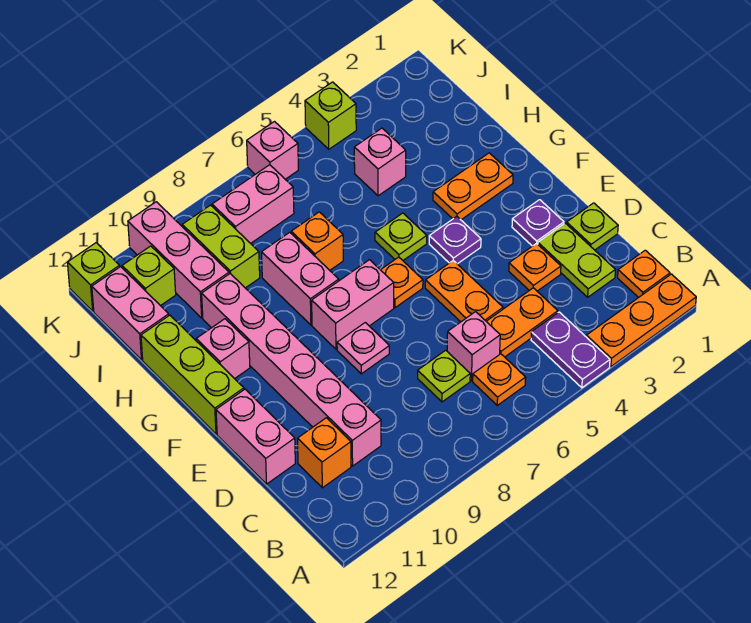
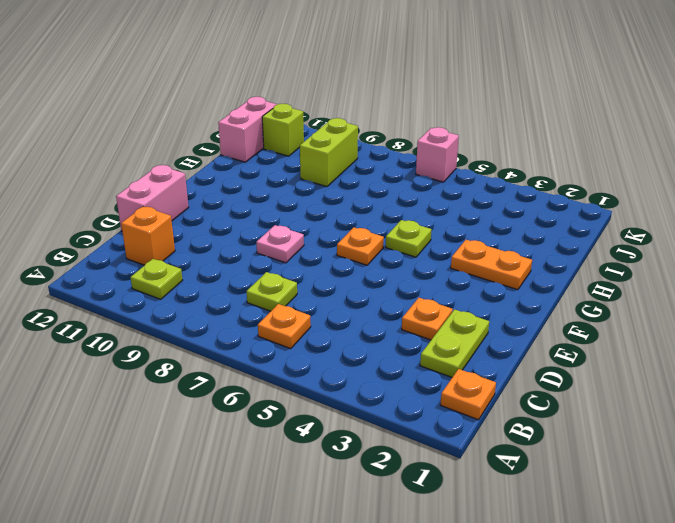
lime plate B10 level 1 -> lime plate D1 level 1
none -> orange plate A1:A3 level 1
none -> purple plate A4:B4 level 1
none -> orange plate C4:C5 level 1
none -> pink brick C6 level 1

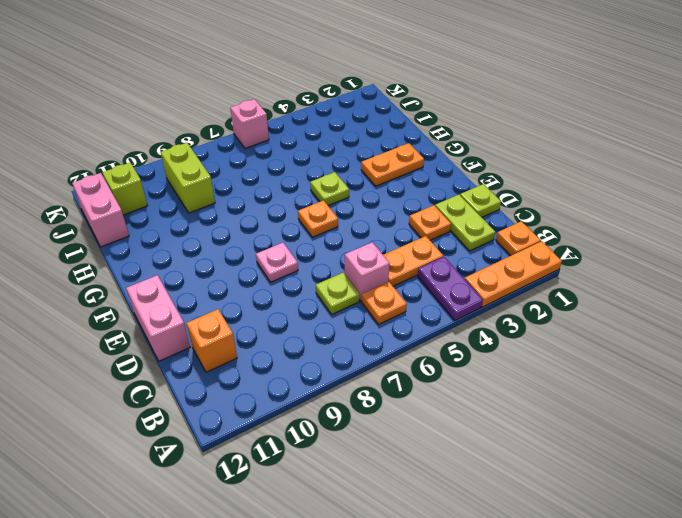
none -> pink brick C10:H10 level 1
none -> orange plate D5:E5 level 1
none -> purple plate E2 level 1
none -> purple plate F4 level 1

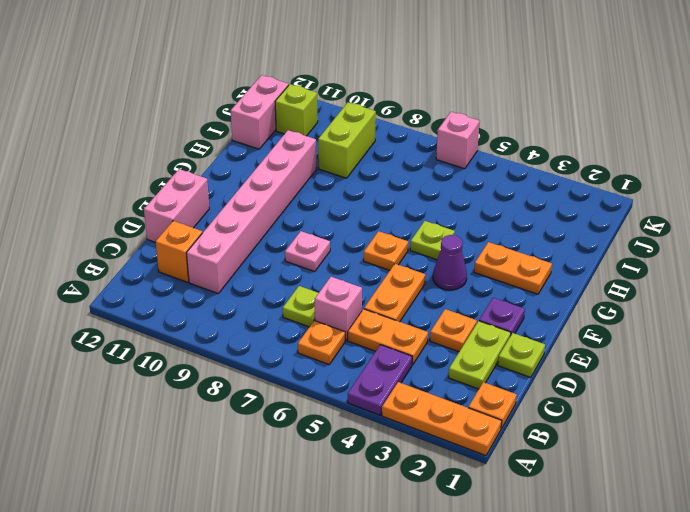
purple cone F4 level 1 -> purple plate F4 level 1
none -> pink brick F7:F8 level 1
none -> lime brick F12:H12 level 1
none -> pink brick G8:H8 level 1
none -> pink brick G11 level 1

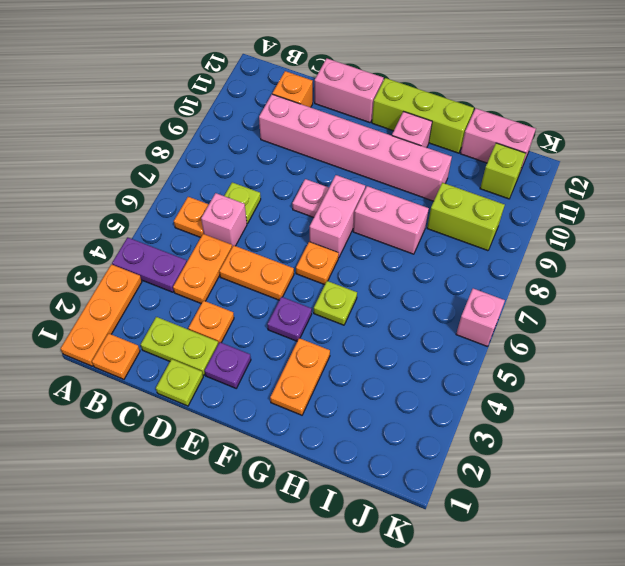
none -> orange brick H7 level 1
none -> pink brick I4 level 1
none -> pink brick I10:K10 level 1
none -> pink brick J7:J8 level 1

